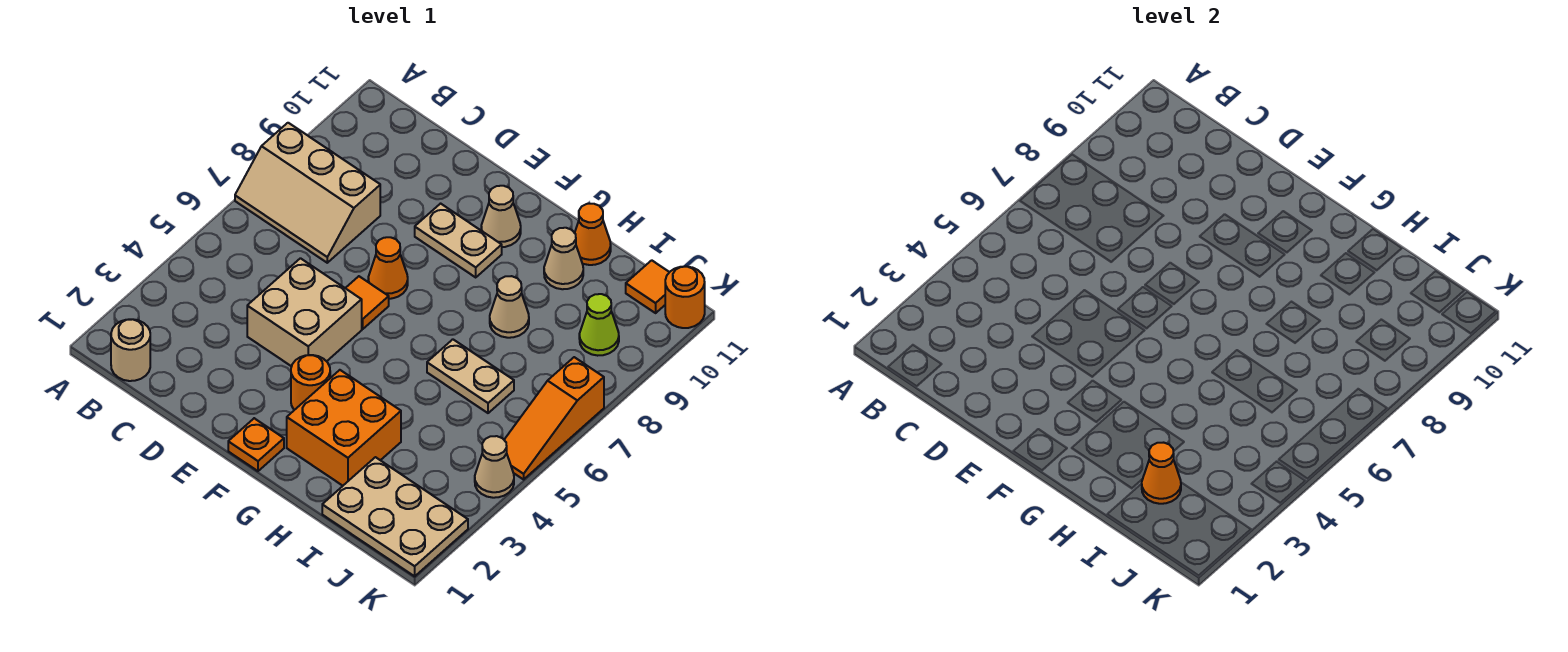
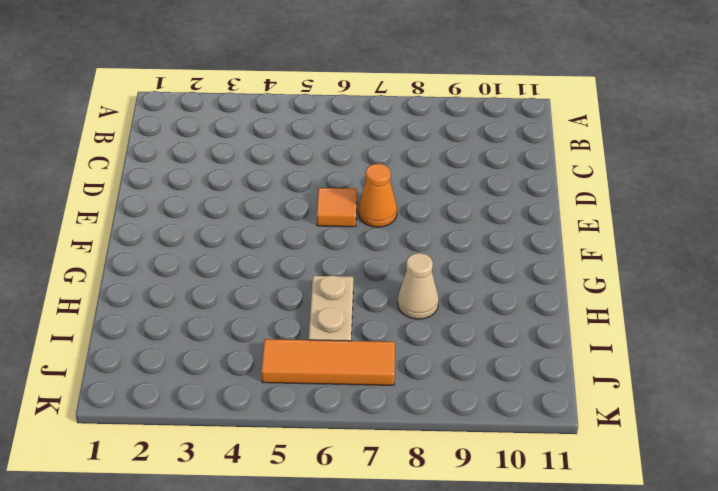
orange tile J5:J7 level 1 -> none
none -> tan slope A7:C8 level 1 top 8
none -> tan round brick B1 level 1
none -> tan brick D4:E5 level 1

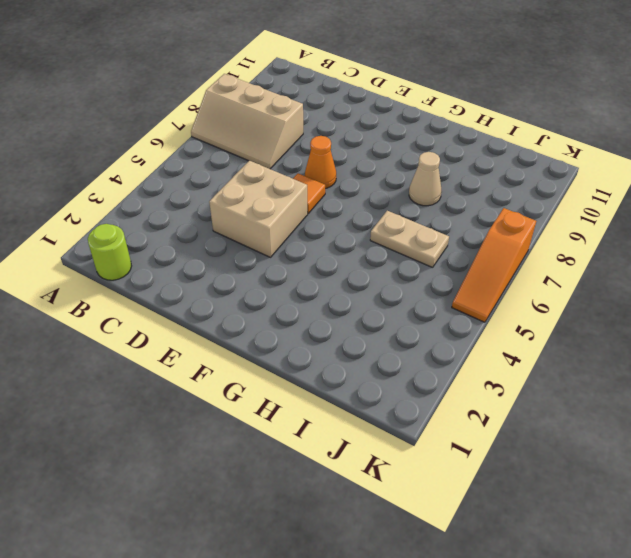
lime round brick B1 level 1 -> tan round brick B1 level 1
none -> tan plate E9:F9 level 1
none -> orange plate F1 level 1
none -> orange round brick F3 level 1

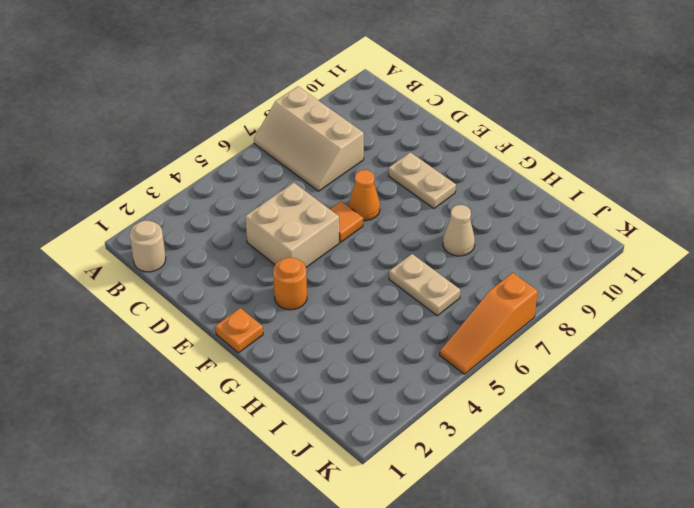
none -> tan cone F10 level 1
none -> orange brick G2:H3 level 1
none -> tan cone H10 level 1

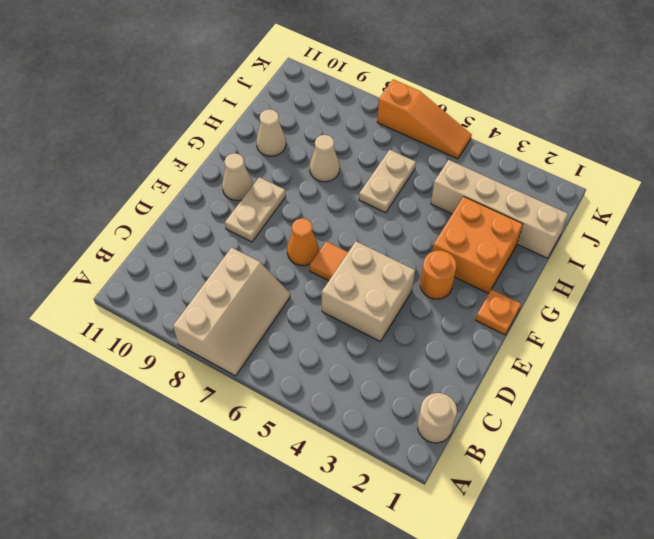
tan brick I1:I4 level 1 -> tan plate I1:K2 level 1
none -> orange cone H11 level 1
none -> lime cone J9 level 1
none -> orange tile J11 level 1

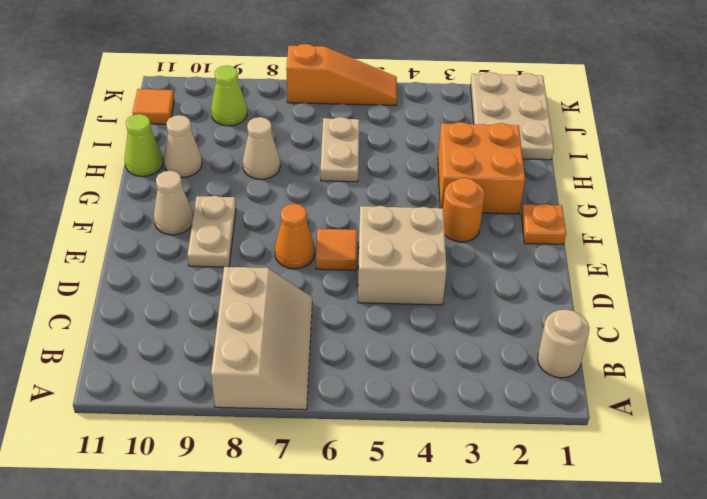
lime cone H11 level 1 -> orange cone H11 level 1
none -> tan cone K4 level 1
none -> orange round brick K11 level 1
none -> orange cone I2 level 2

